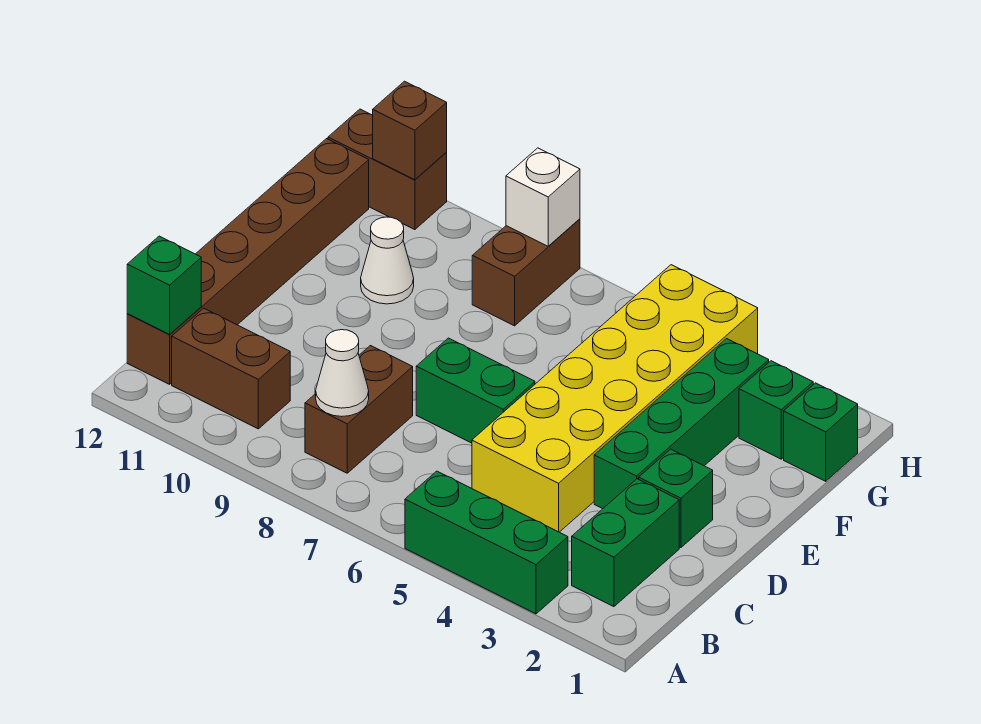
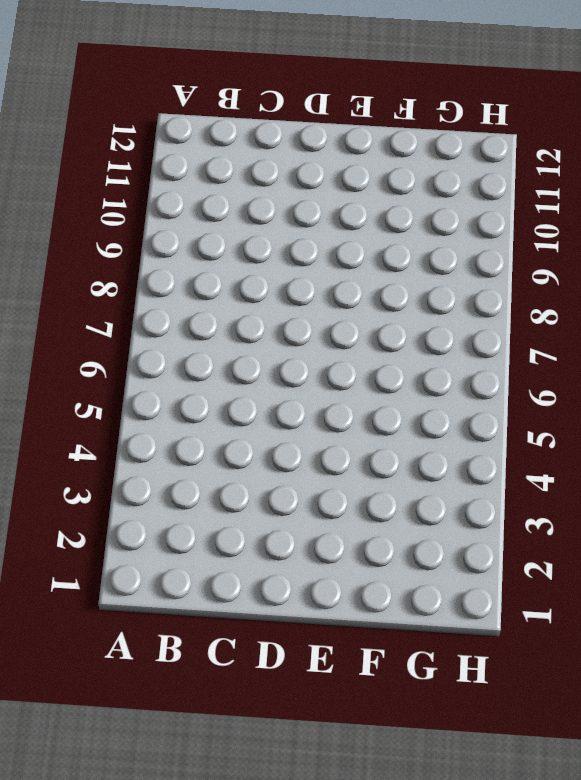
none -> green brick A3:A5 level 1
none -> green brick B2:C2 level 1
none -> brown brick B8:C8 level 1

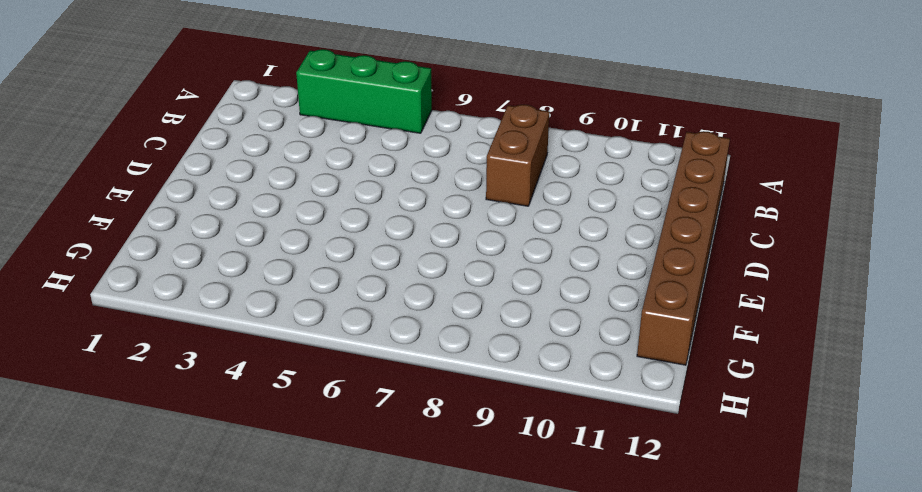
none -> green brick B2:C2 level 1
none -> brown brick B10:B11 level 1
none -> yellow brick C4:H5 level 1

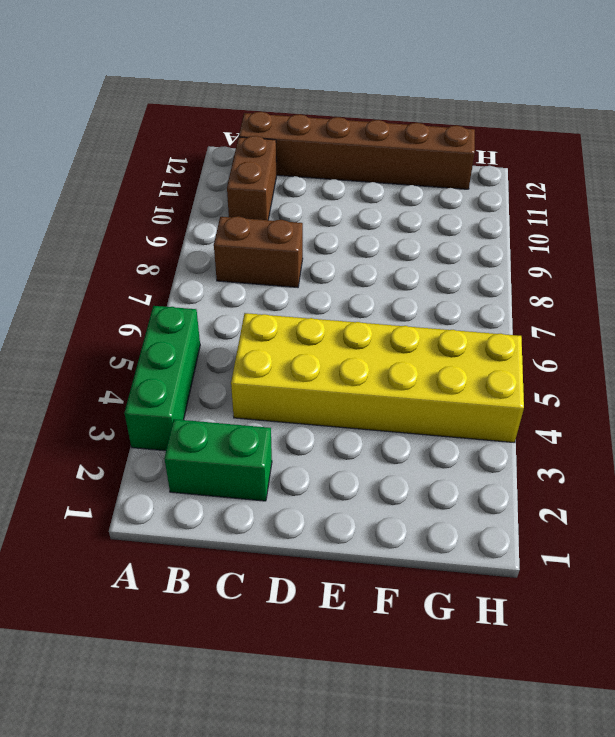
none -> green brick D2 level 1
none -> green brick D3:G3 level 1
none -> green brick D6:D7 level 1

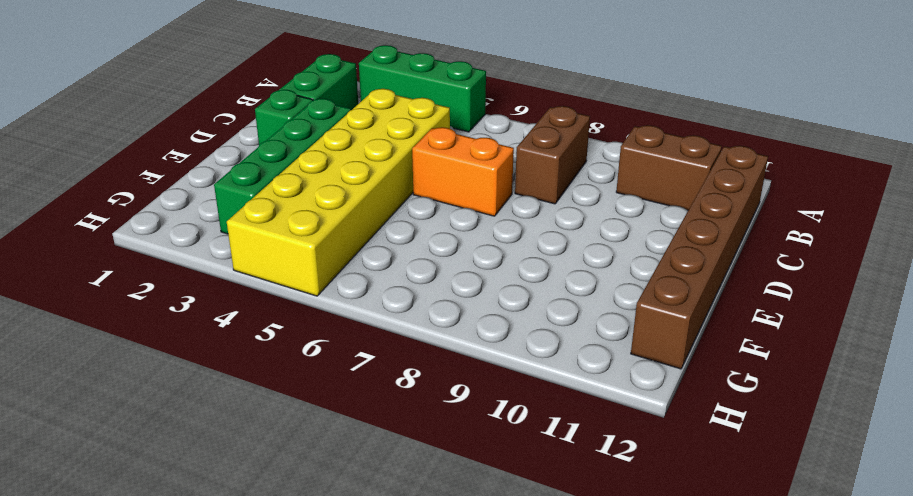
orange brick D6:D7 level 1 -> green brick D6:D7 level 1
none -> white cone F10 level 1
none -> green brick G1 level 1
none -> green brick G2 level 1

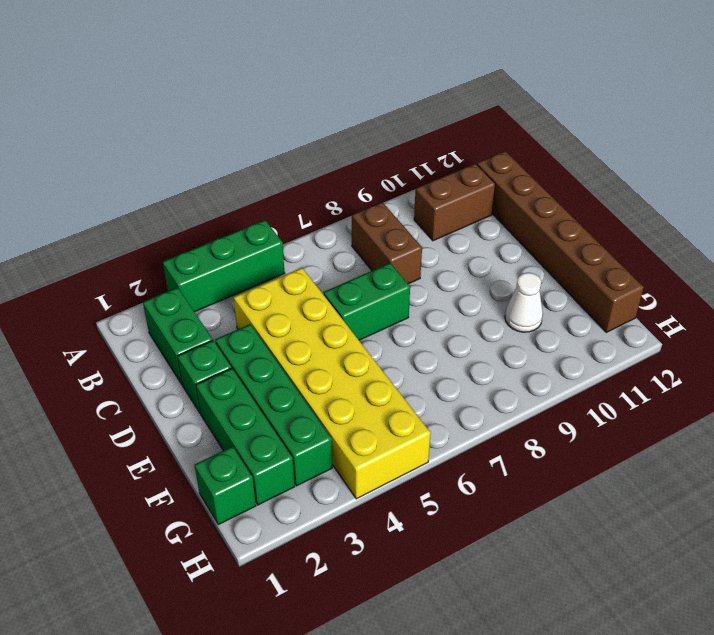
green brick E2:G2 level 1 -> green brick G2 level 1
none -> brown brick G8:H8 level 1
none -> brown brick H11:H12 level 1
none -> white cone B8 level 2

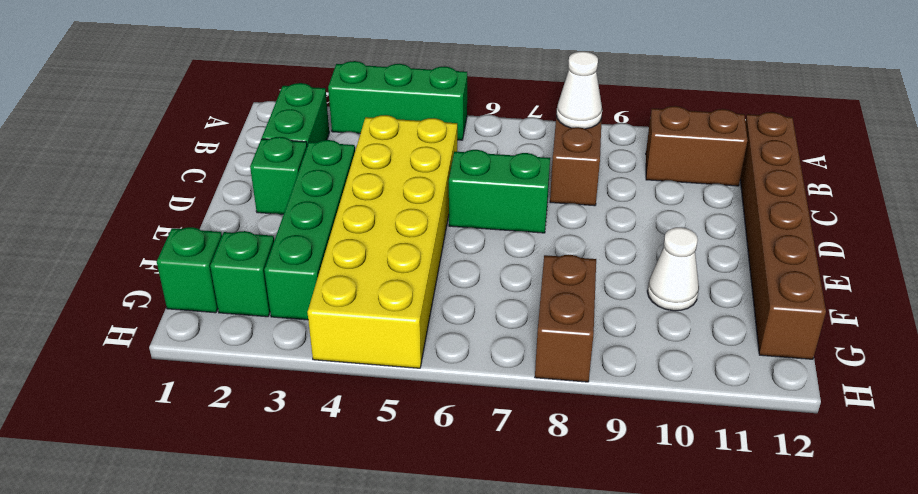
none -> brown brick H11:H12 level 1
none -> green brick B12 level 2
none -> white brick H8 level 2

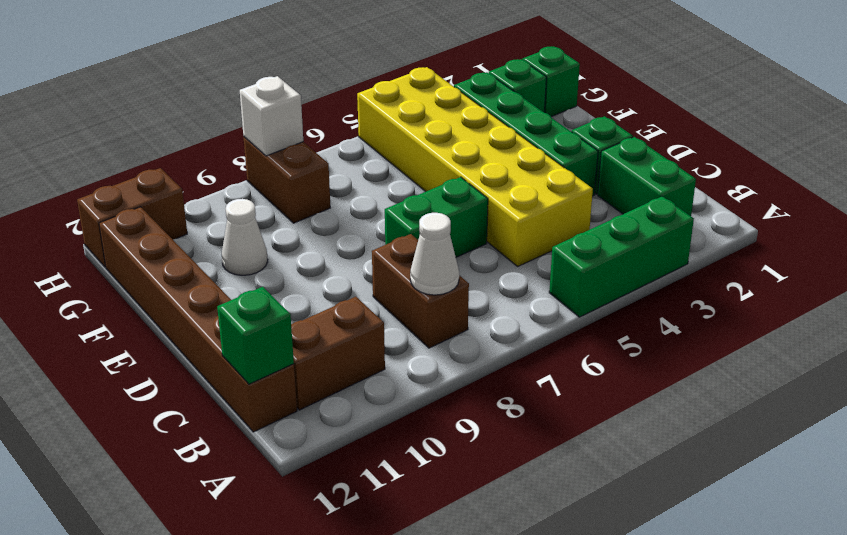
none -> brown brick H11 level 2

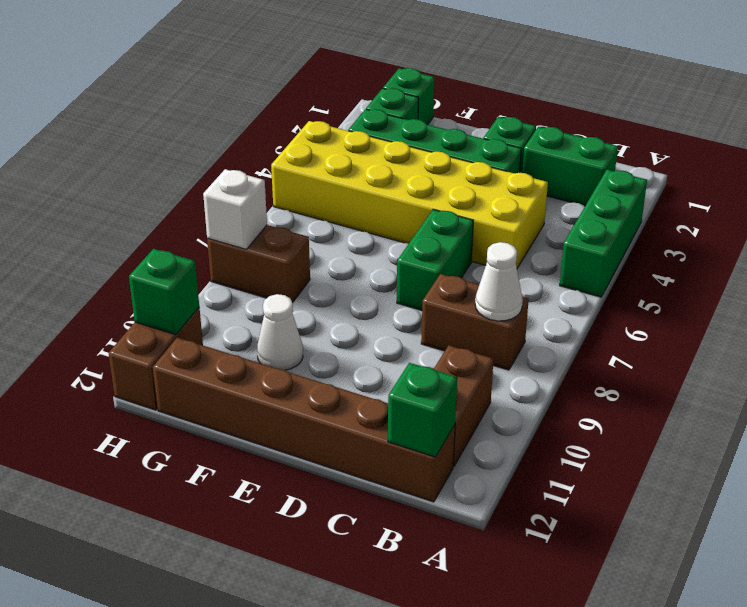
green brick H11 level 2 -> brown brick H11 level 2

